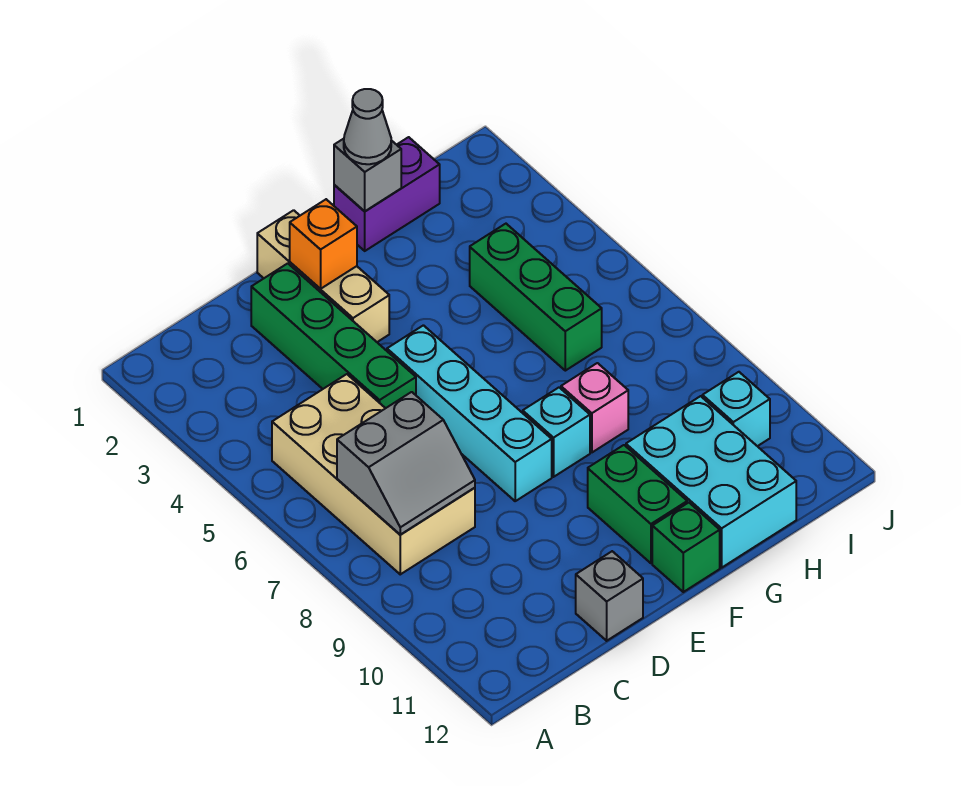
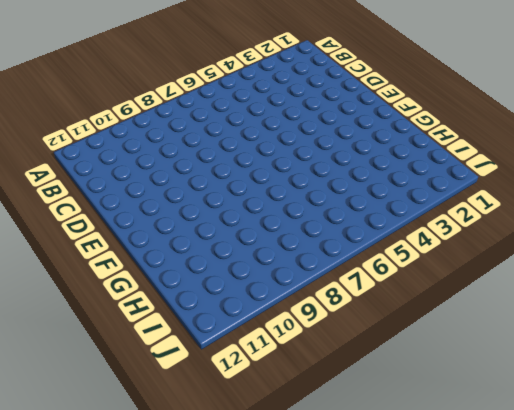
none -> tan brick B5:C8 level 1
none -> green brick D2:D5 level 1
none -> grey brick D12 level 1

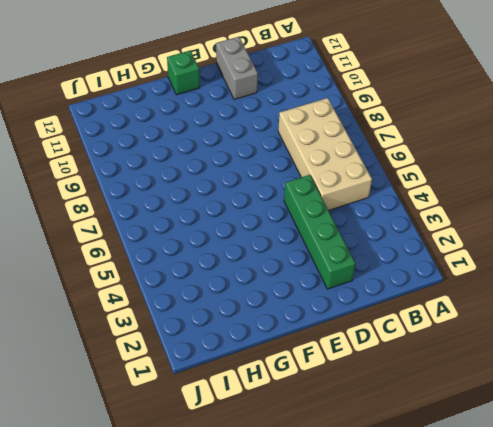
grey brick D11:D12 level 1 -> grey brick D12 level 1
none -> tan brick E1:E3 level 1
none -> cyan brick E5:E8 level 1
none -> cyan brick F8 level 1

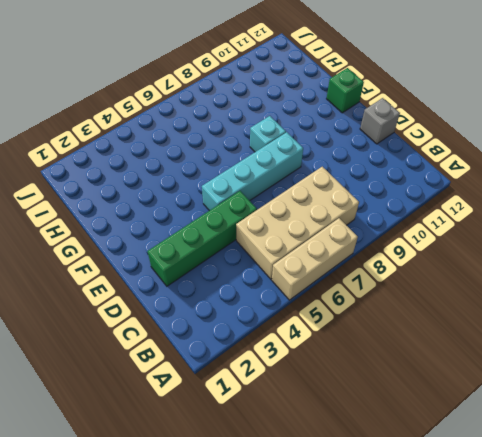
tan brick A5:A7 level 1 -> tan brick E1:E3 level 1
none -> green brick F10:F11 level 1
none -> purple brick G1:H1 level 1
none -> pink brick G8 level 1

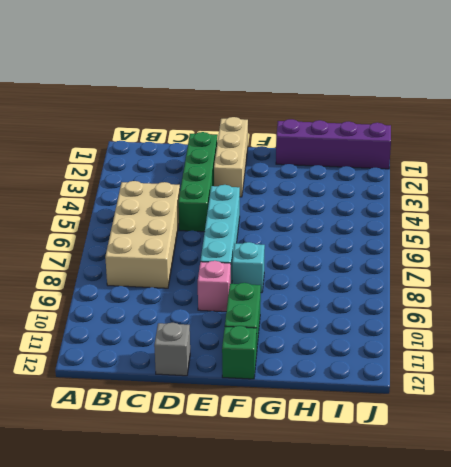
pink brick E9 level 1 -> pink brick G8 level 1
purple brick G1:J1 level 1 -> purple brick G1:H1 level 1
none -> cyan brick G10:H12 level 1
none -> green brick H4:H6 level 1
none -> cyan brick I10 level 1

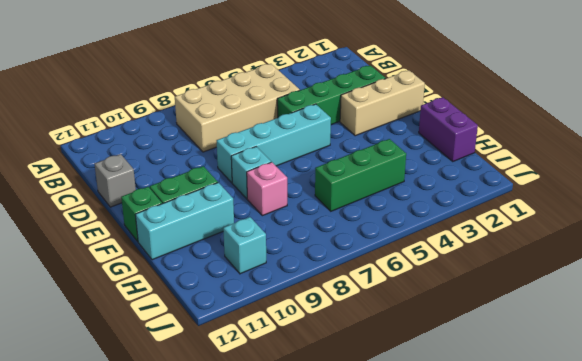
cyan brick G10:G12 level 1 -> cyan brick G10:H12 level 1
none -> grey slope B7:C8 level 2 top 7
none -> orange brick E2 level 2
none -> grey brick G1 level 2

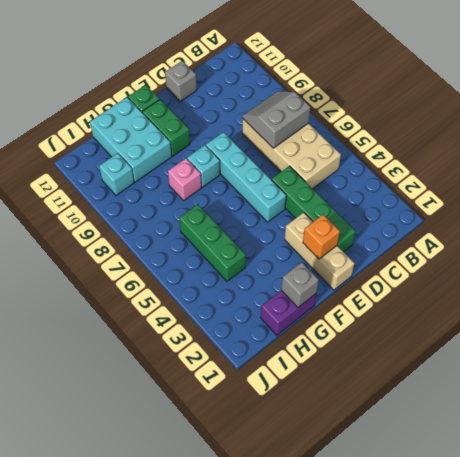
none -> grey cone G1 level 3

